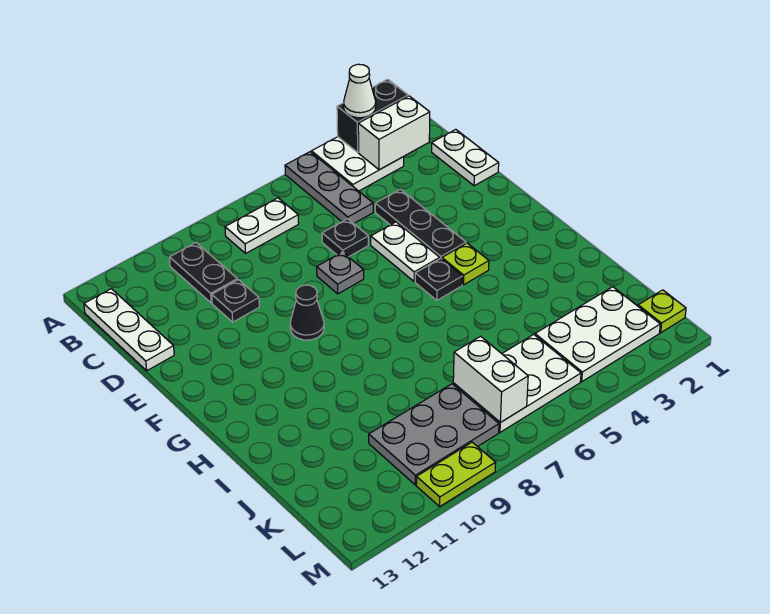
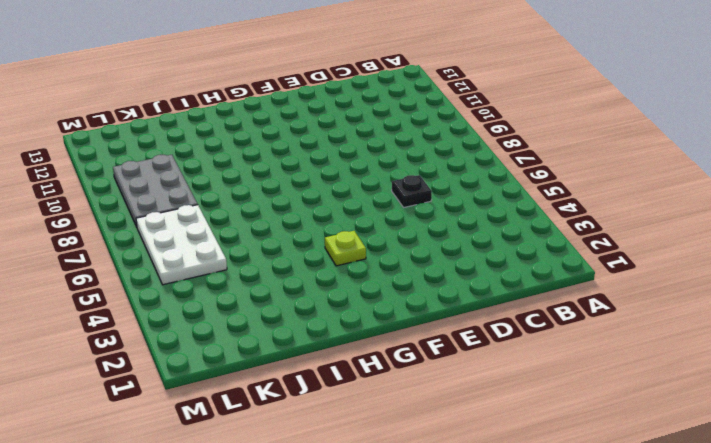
none -> white plate A3:B4 level 1
none -> grey plate A5:C5 level 1
none -> white plate B7:B8 level 1

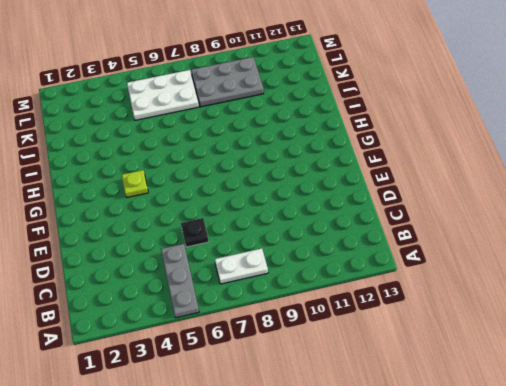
none -> white plate A3:B4 level 1
none -> black plate B10:C10 level 1
none -> white plate B13:D13 level 1

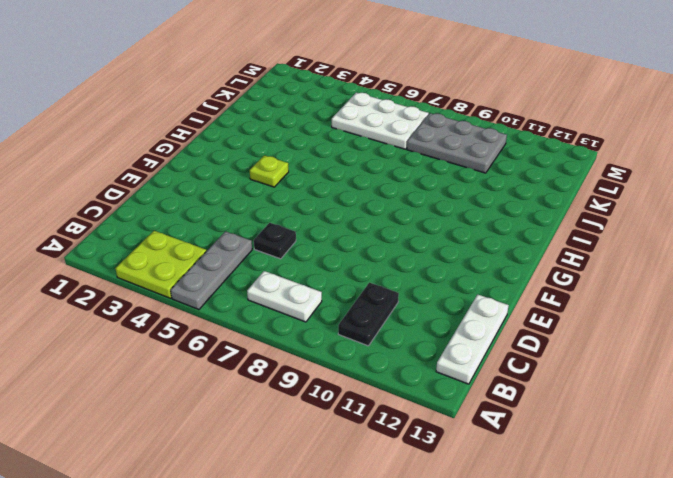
lime plate A3:B4 level 1 -> white plate A3:B4 level 1
none -> white plate C1:D1 level 1
none -> black plate D4:F4 level 1
none -> black plate D10 level 1

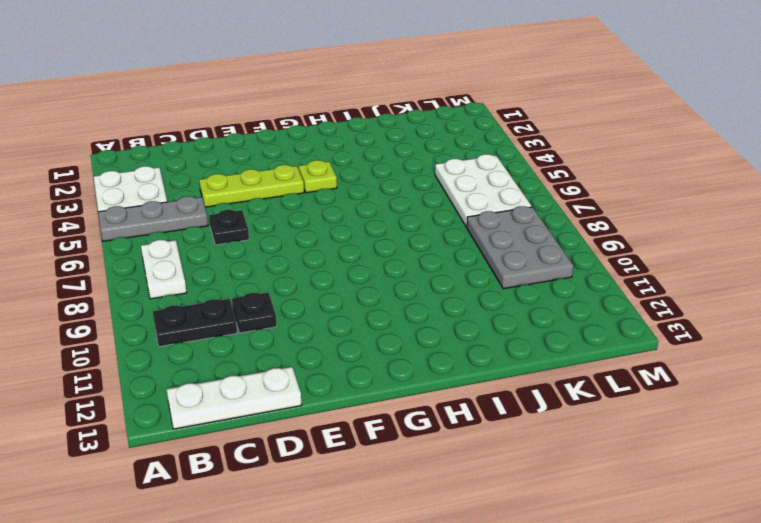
lime plate D4:F4 level 1 -> black plate D4:F4 level 1
none -> white plate C1:D1 level 1
none -> white plate E5:F5 level 1
none -> grey plate E7 level 1

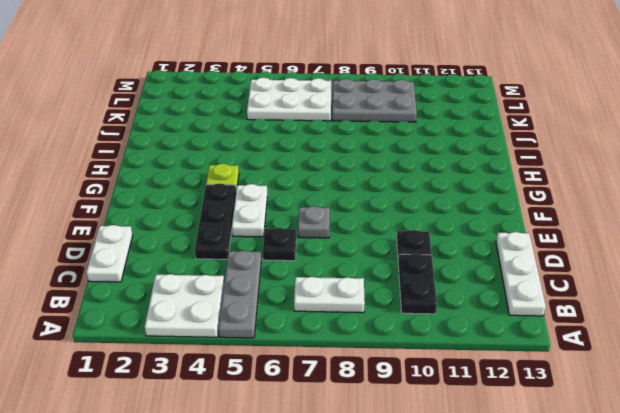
none -> black cone F9 level 1
none -> black plate G5 level 1
none -> white plate K2:L4 level 1

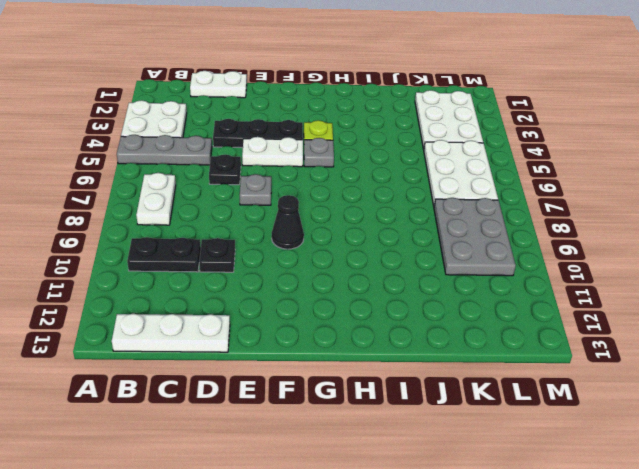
grey plate G5 level 1 -> black plate G5 level 1
none -> lime plate L1 level 1
none -> lime plate M9:M10 level 1
none -> black brick A2:A3 level 2

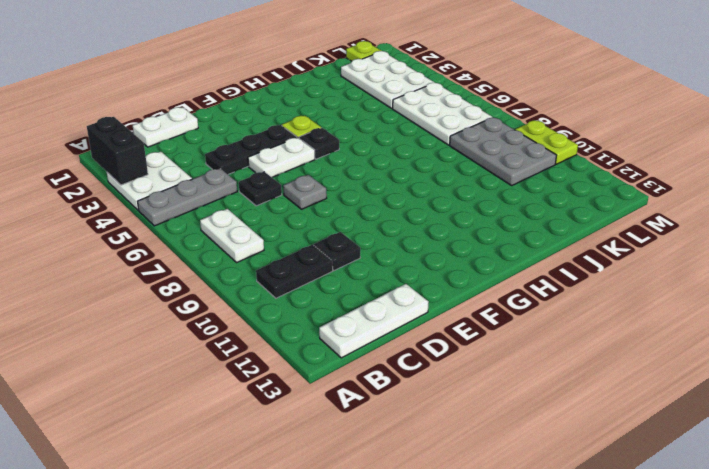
none -> black cone F9 level 1
none -> white brick B2:B3 level 2
none -> white brick K7:L7 level 2

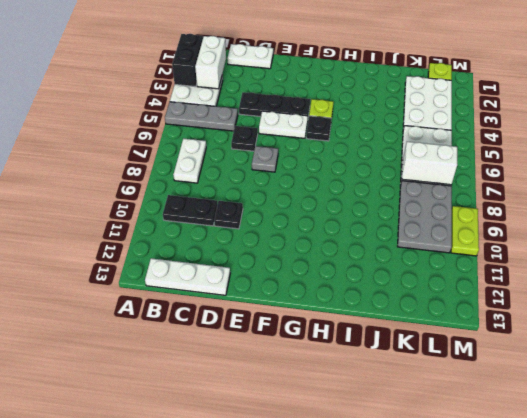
none -> black cone F9 level 1
none -> white cone A3 level 3

